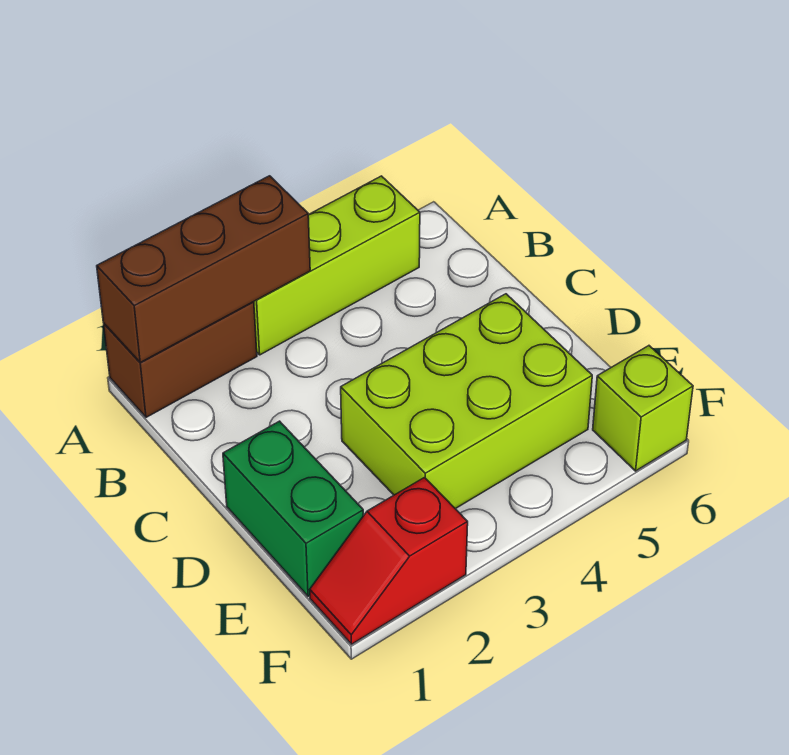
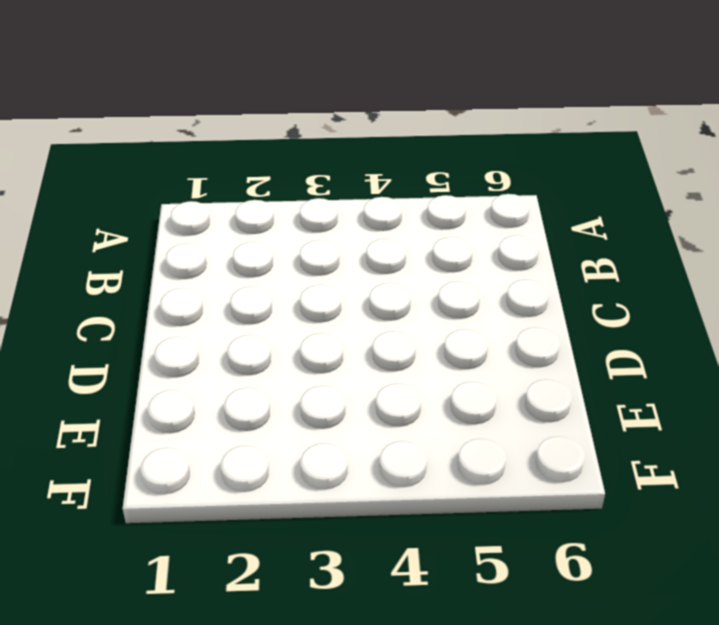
none -> brown brick A1:A2 level 1
none -> lime brick A3:A5 level 1

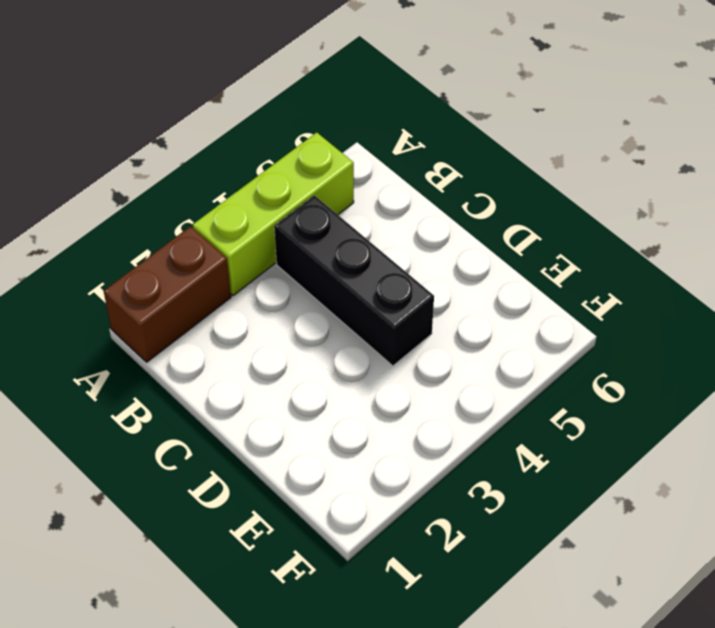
black brick B4:D4 level 1 -> lime brick D3:E5 level 1
none -> green brick D1:E1 level 1
none -> red slope F1:F2 level 1 top 2

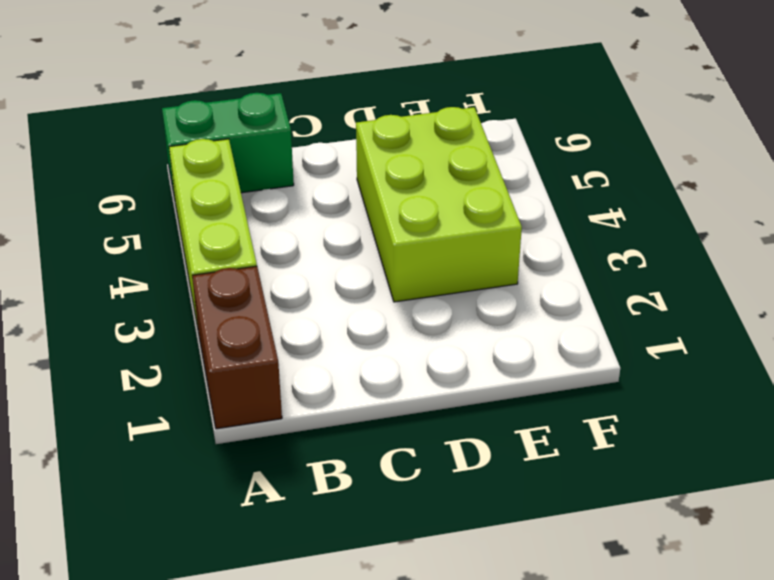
green brick A6:B6 level 1 -> green brick D1:E1 level 1
none -> red slope F1:F2 level 1 top 2
none -> lime brick F6 level 1

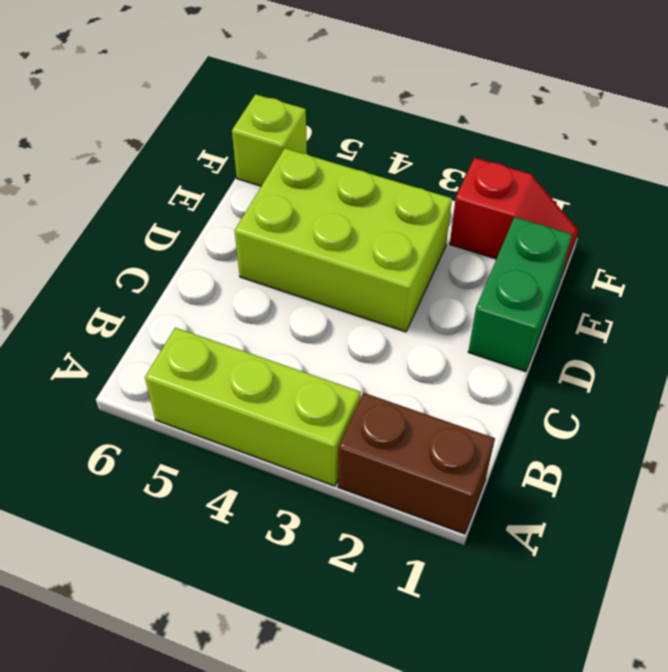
none -> brown brick A1:A3 level 2

